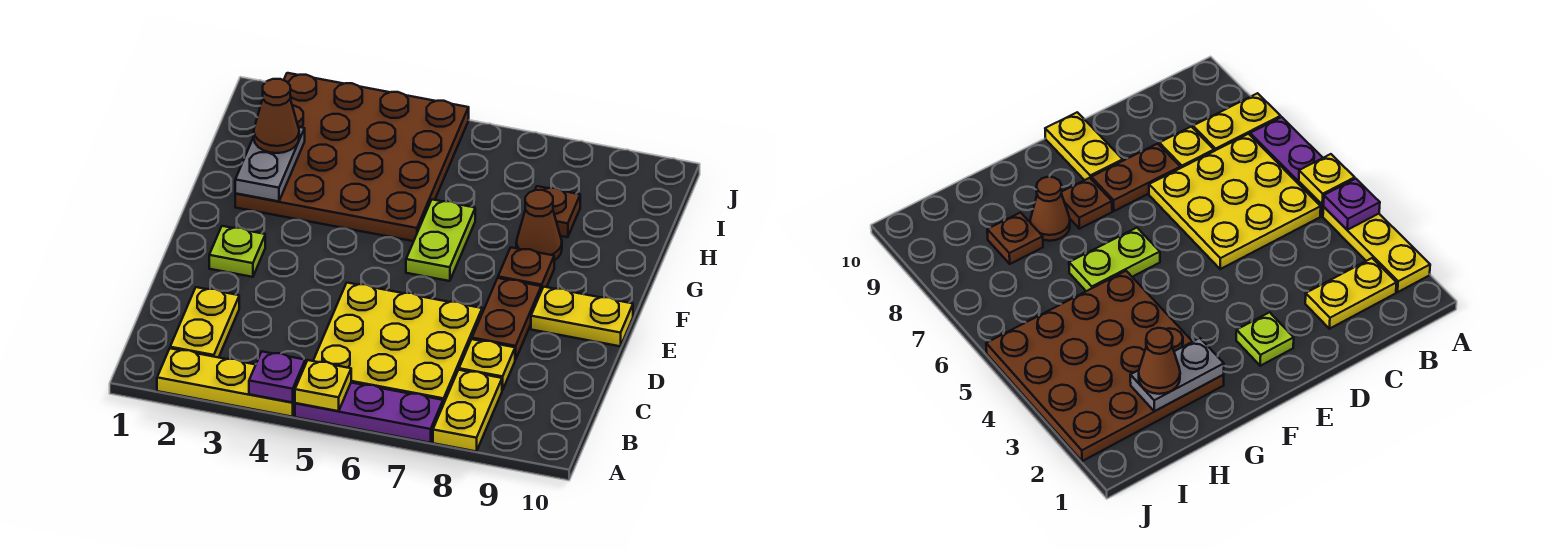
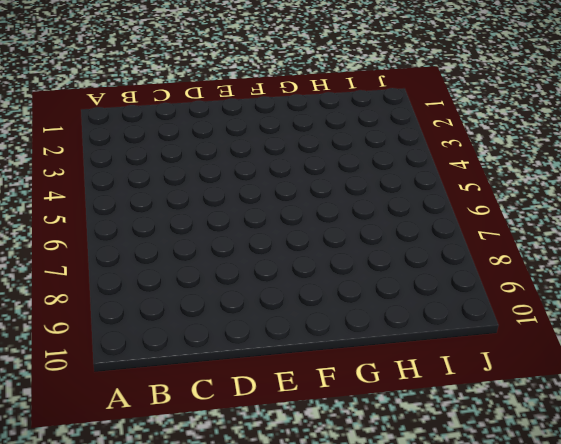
none -> yellow plate A2:A4 level 1
none -> purple plate A5:A7 level 1
none -> yellow plate A8:B8 level 1

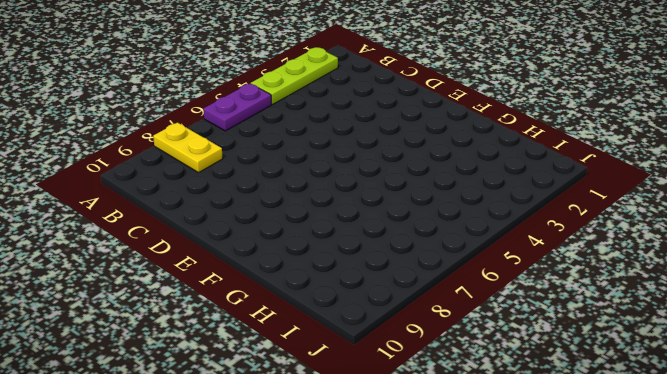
lime plate A2:A4 level 1 -> yellow plate A2:A4 level 1
purple plate A5:A6 level 1 -> purple plate A5:A7 level 1
none -> yellow plate B2:C2 level 1
none -> yellow plate B5:D7 level 1
none -> yellow plate C8 level 1

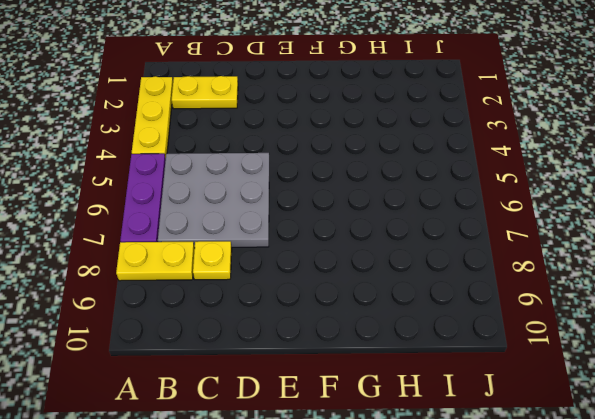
grey plate B5:D7 level 1 -> yellow plate B5:D7 level 1
none -> brown plate D8:E8 level 1
none -> lime plate E2 level 1
none -> yellow plate E9:E10 level 1

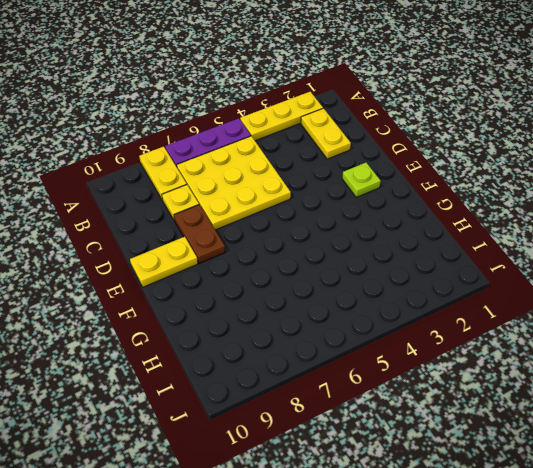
none -> lime plate F6:G6 level 1
none -> brown plate F8 level 1
none -> brown plate G2:J5 level 1

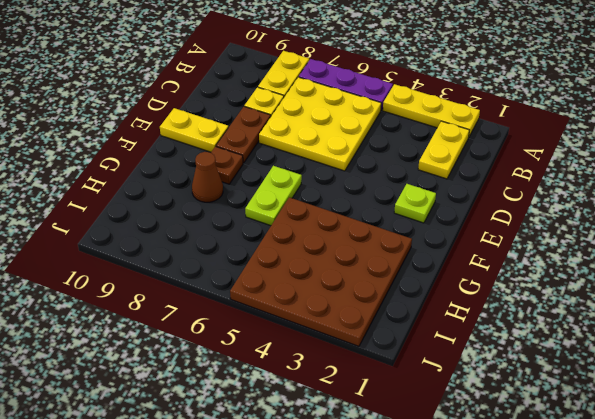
none -> brown plate H8 level 1
none -> purple plate A4 level 2
none -> yellow plate A5 level 2

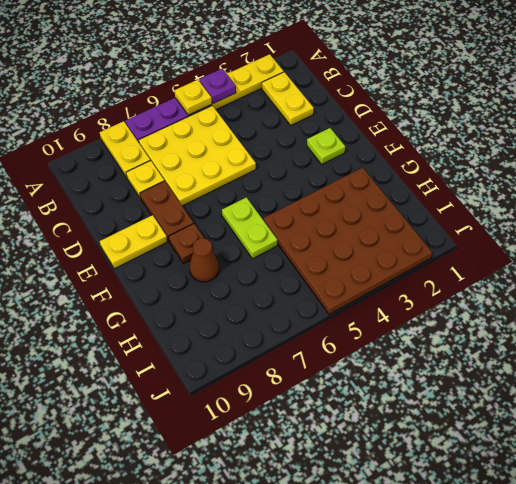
none -> brown plate H8 level 1
none -> grey plate G2:H2 level 2
none -> brown cone H2 level 3

